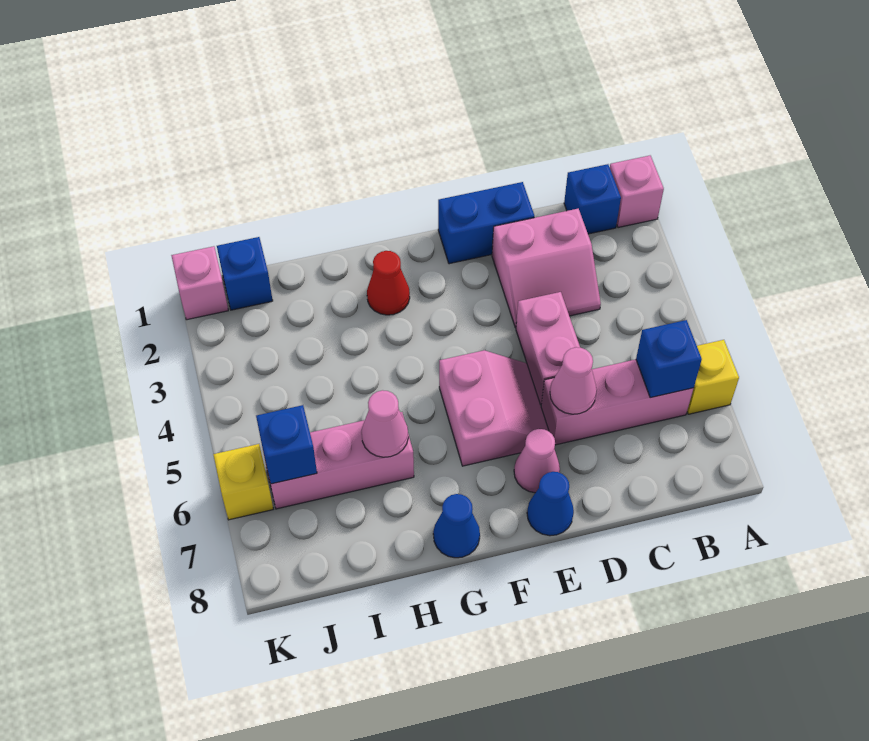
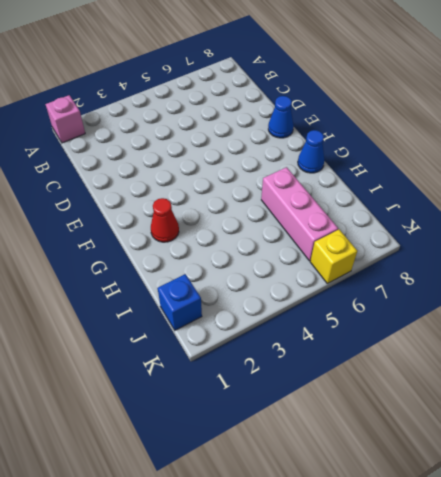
none -> yellow brick A6 level 1
none -> blue brick B1 level 1
none -> pink brick B6:D6 level 1

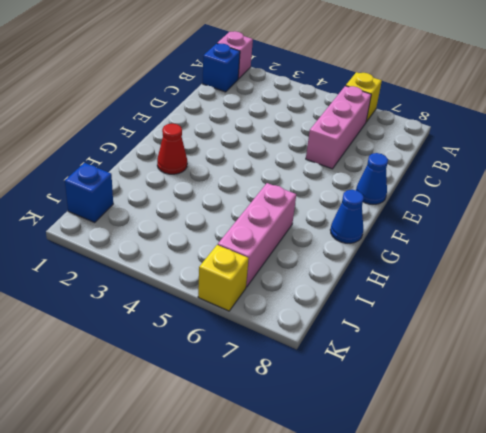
none -> pink slope C2:D3 level 1 top 2
none -> blue brick D1:E1 level 1
none -> pink brick D4:D5 level 1

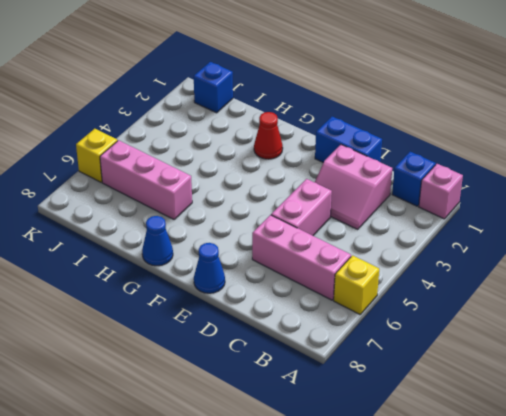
none -> pink slope E5:F6 level 1 top F
none -> pink cone E7 level 1
none -> pink brick K1 level 1

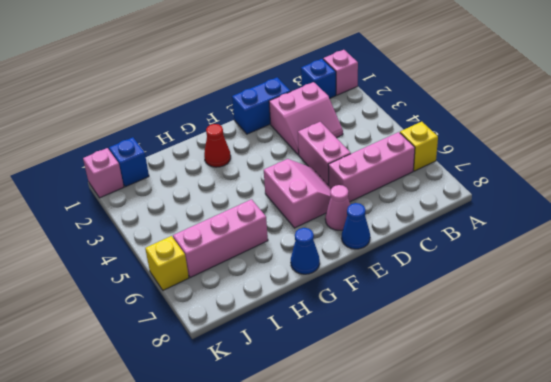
none -> blue brick B6 level 2
none -> pink cone D6 level 2
none -> pink cone H6 level 2

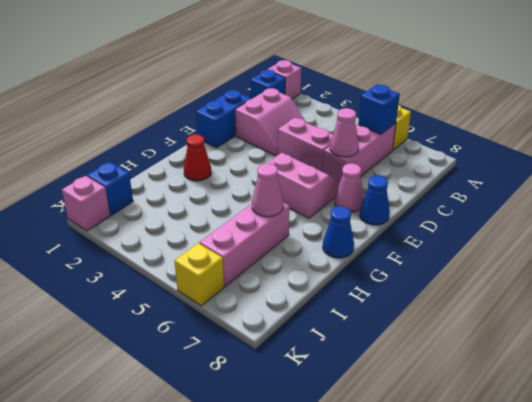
none -> blue brick J6 level 2

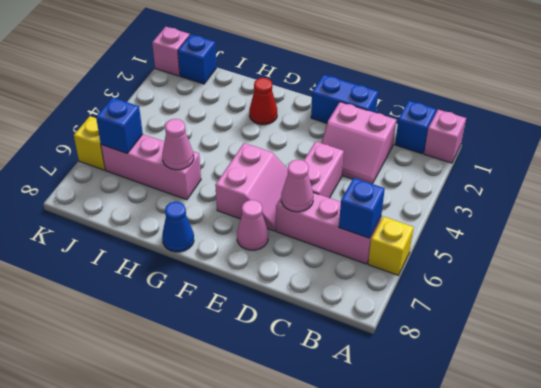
none -> blue cone E8 level 1

